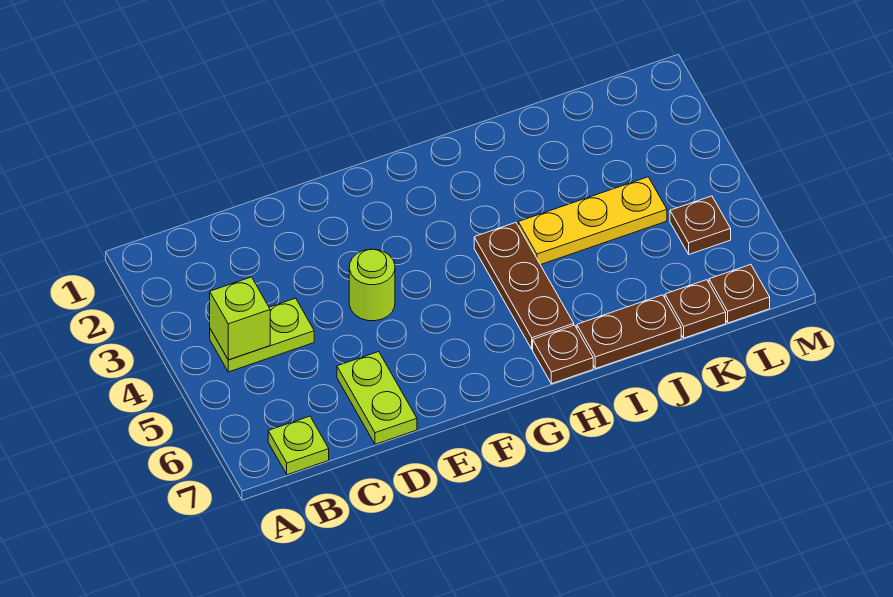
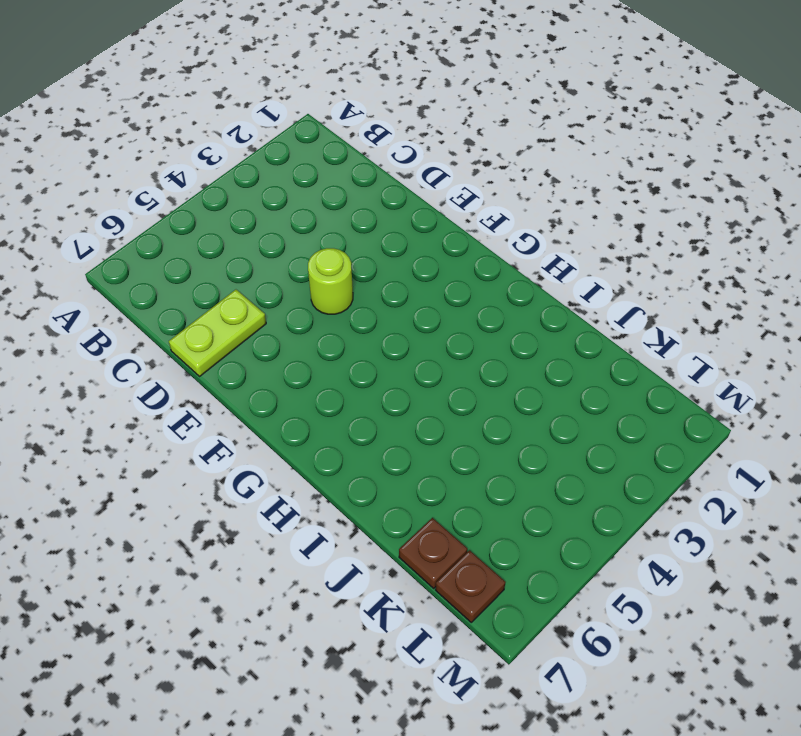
none -> lime plate B4:C4 level 1
none -> lime plate B7 level 1
none -> brown plate H4:H6 level 1

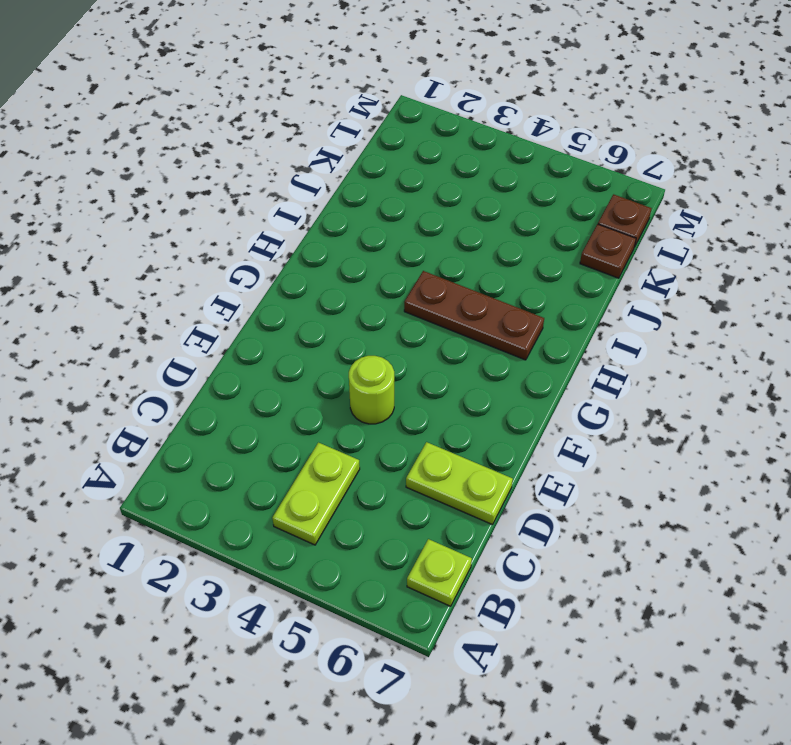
none -> brown plate H7 level 1
none -> yellow plate I4:K4 level 1
none -> brown plate I7:J7 level 1

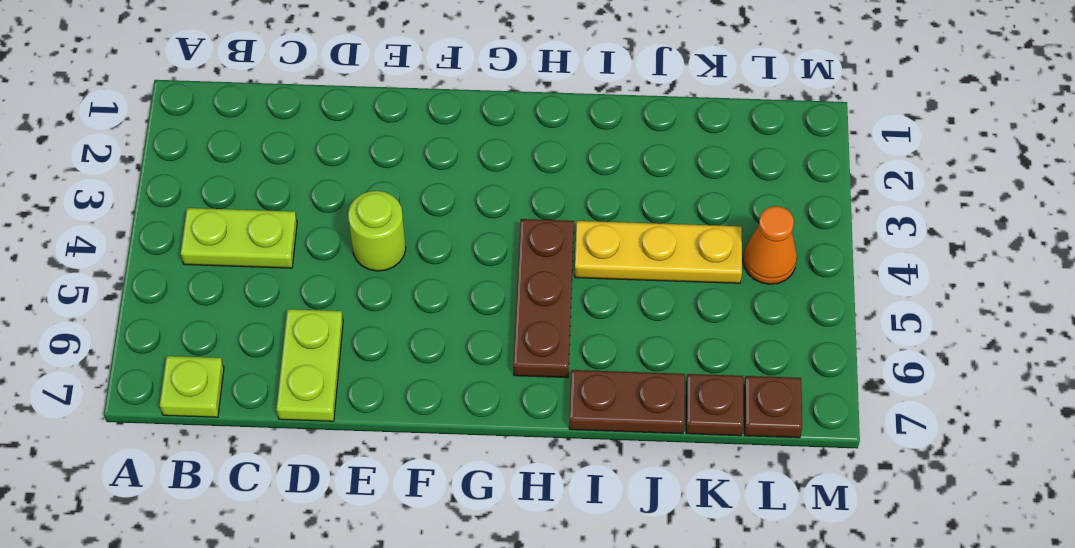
orange cone L4 level 1 -> none
none -> brown plate H7 level 1
none -> brown plate L5 level 1
none -> lime brick B4 level 2

